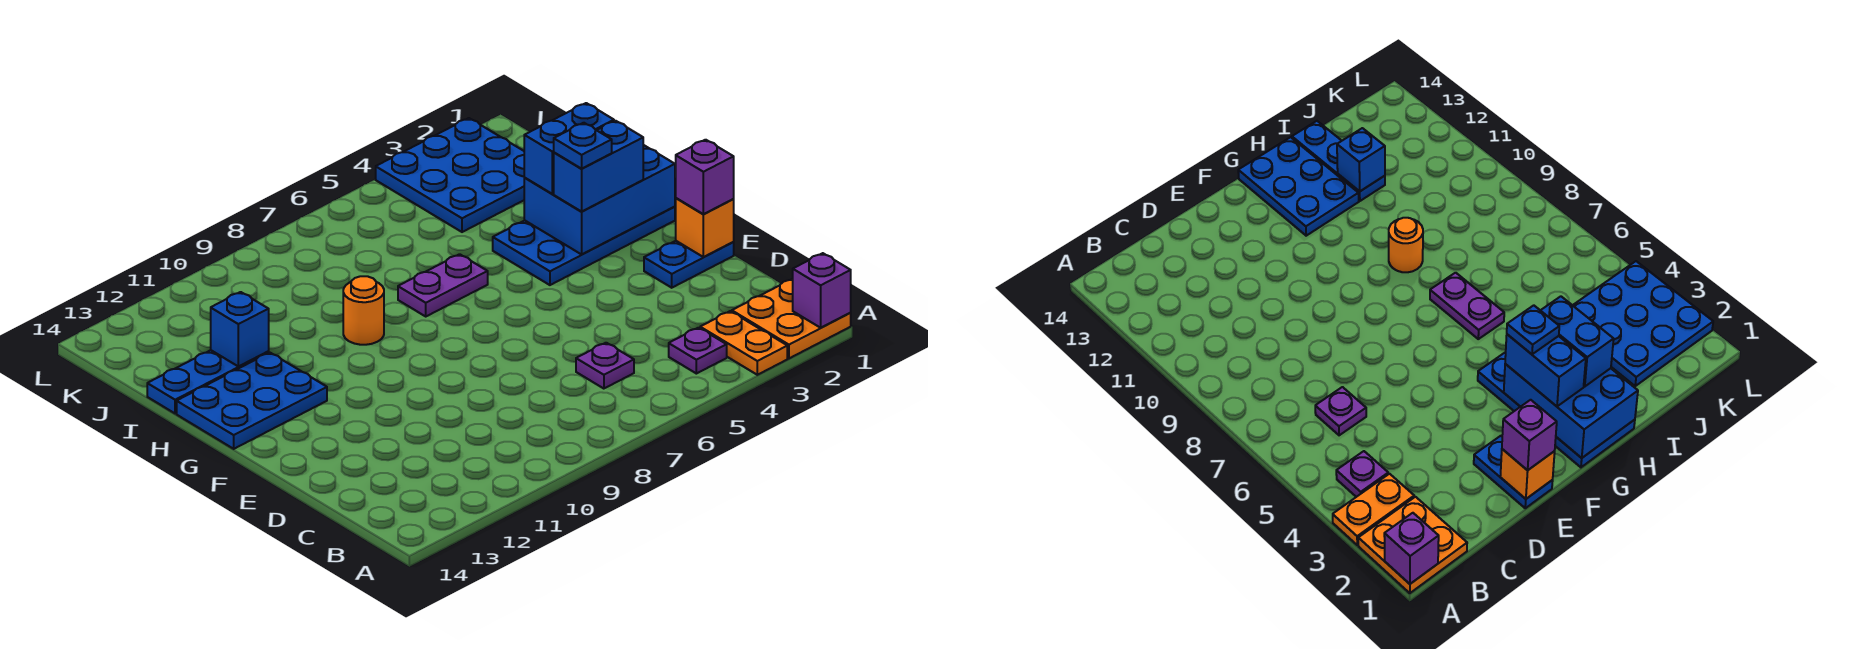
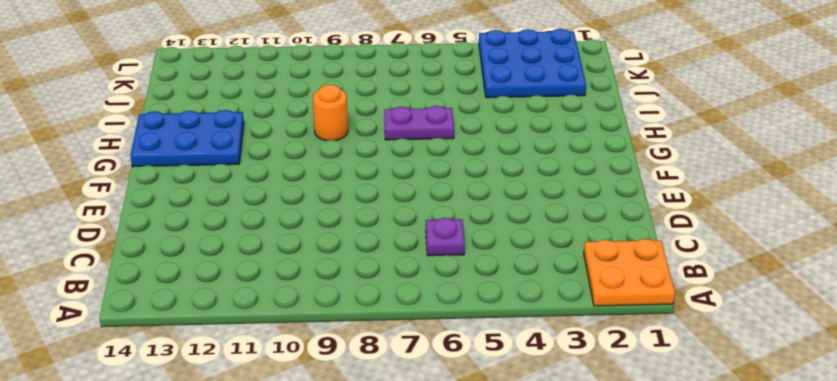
none -> orange plate A3:B3 level 1
none -> purple plate B4 level 1
none -> blue plate E1:E2 level 1

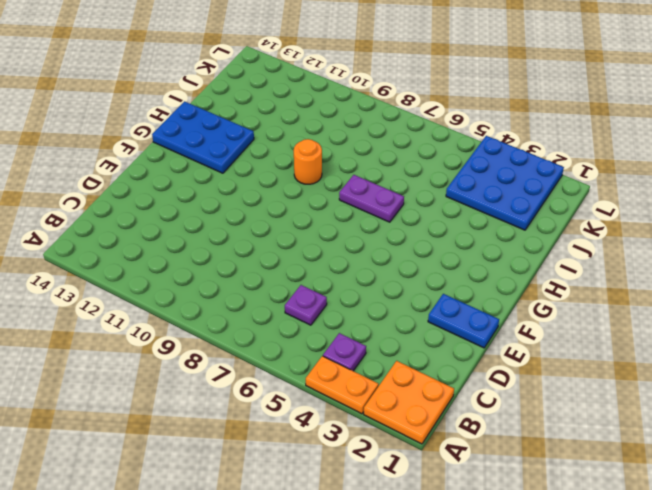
orange plate A3:A4 level 1 -> orange plate A3:B3 level 1
none -> blue plate G1:H4 level 1
none -> blue plate I12:I14 level 1
none -> purple brick A1 level 2

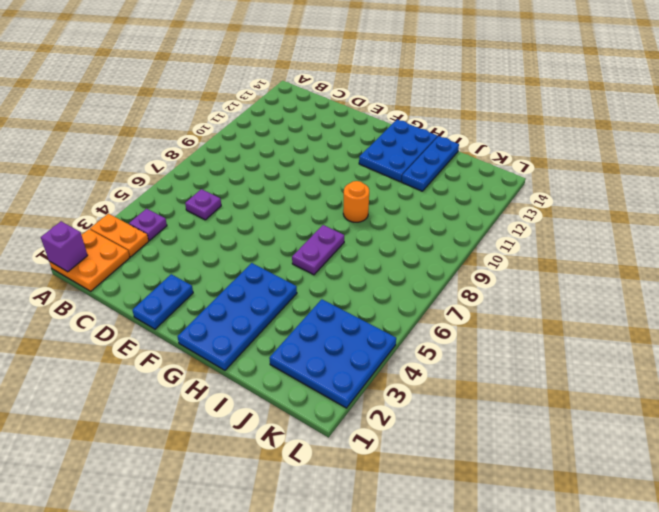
none -> orange brick E1 level 2
none -> blue brick G1:H3 level 2
none -> blue brick I12 level 2

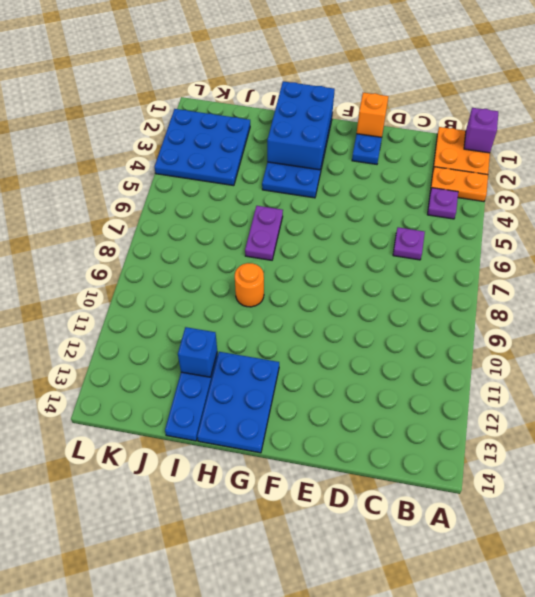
none -> purple brick E1 level 3
none -> blue brick G2:G3 level 3
none -> blue brick H2:H3 level 3

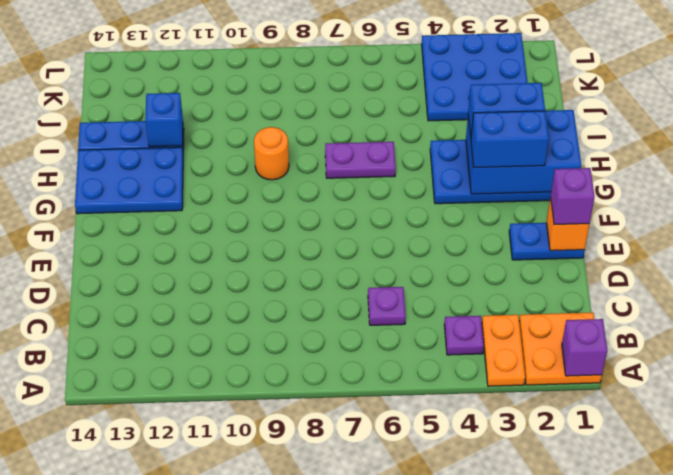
none -> blue plate G3 level 4

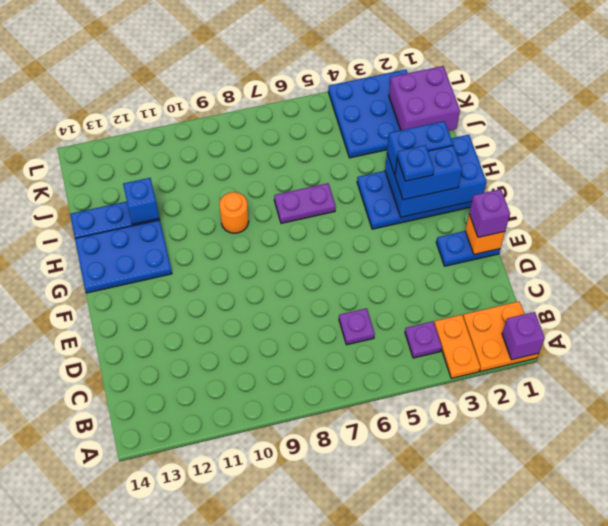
purple brick J1:K2 level 2 -> none

